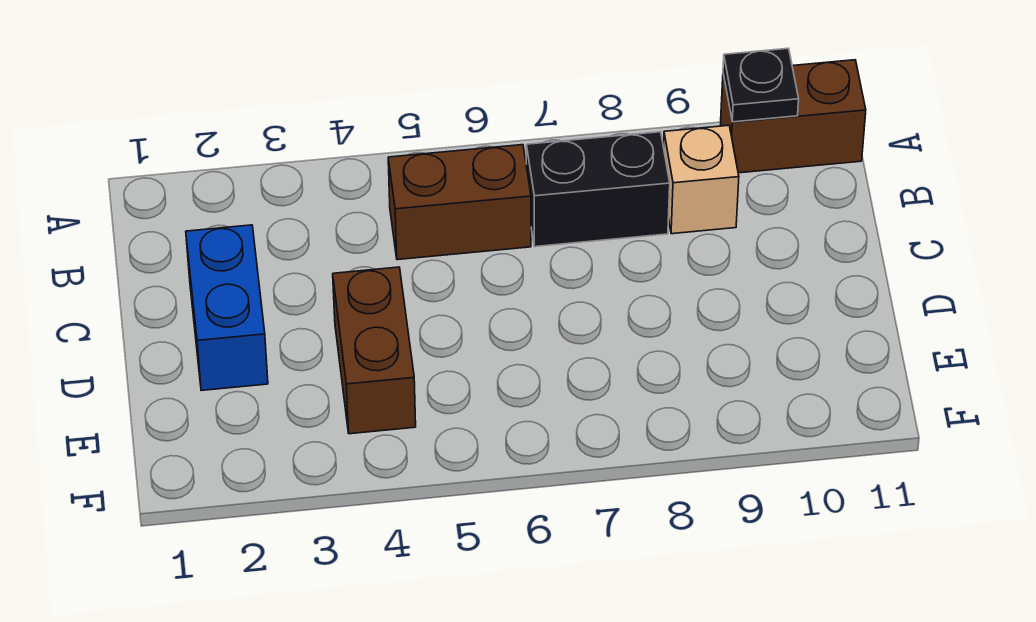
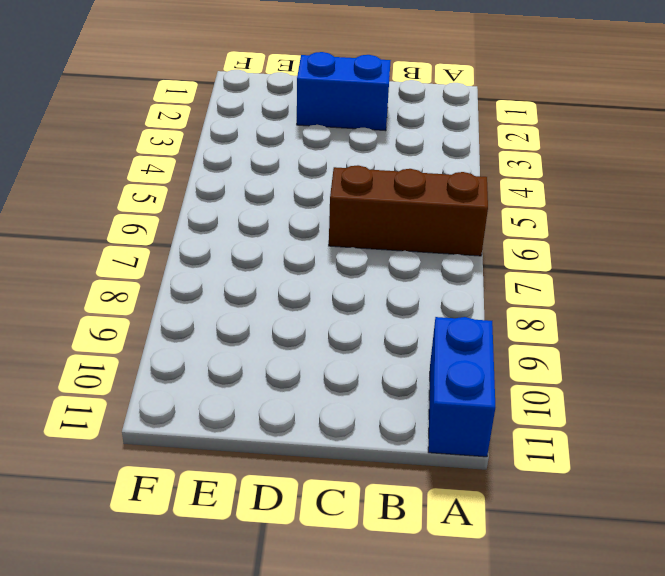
brown brick A6:C6 level 1 -> brown brick B5:B6 level 1
blue brick A10:A11 level 1 -> brown brick A10:A11 level 1
none -> black brick B7:B8 level 1
none -> tan brick B9 level 1

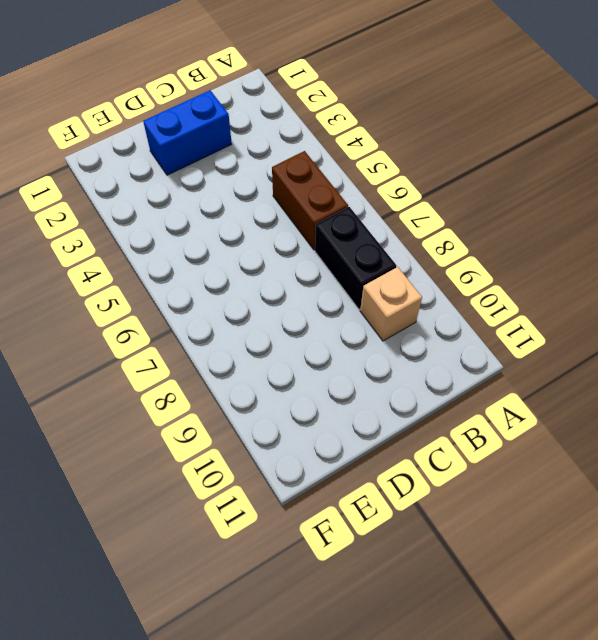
none -> brown brick A10:A11 level 1
none -> brown brick D4:E4 level 1

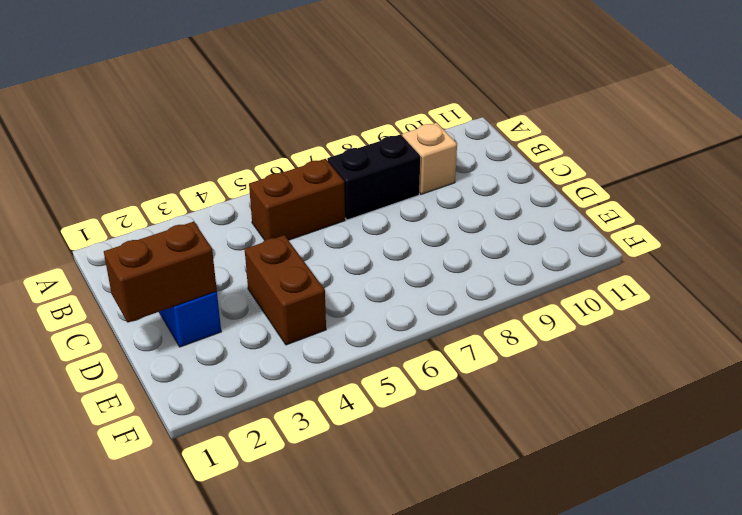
brown brick D1:D2 level 2 -> brown brick A10:A11 level 1
none -> black plate A10 level 2

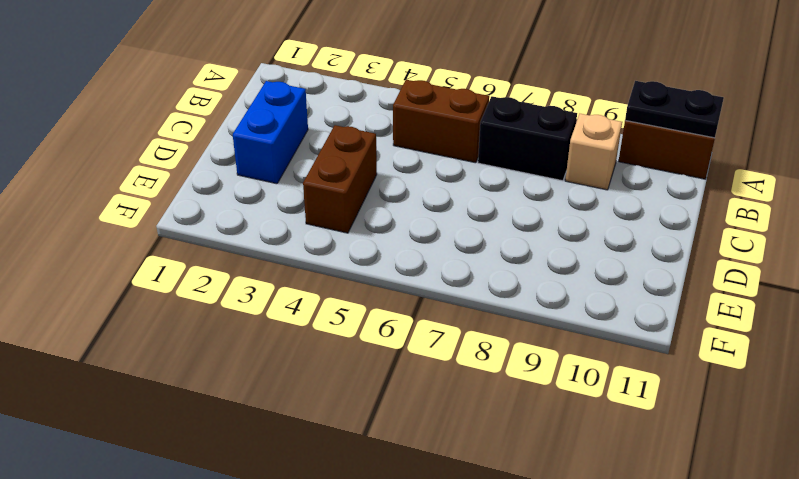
black plate A10:A11 level 2 -> black plate A10 level 2

